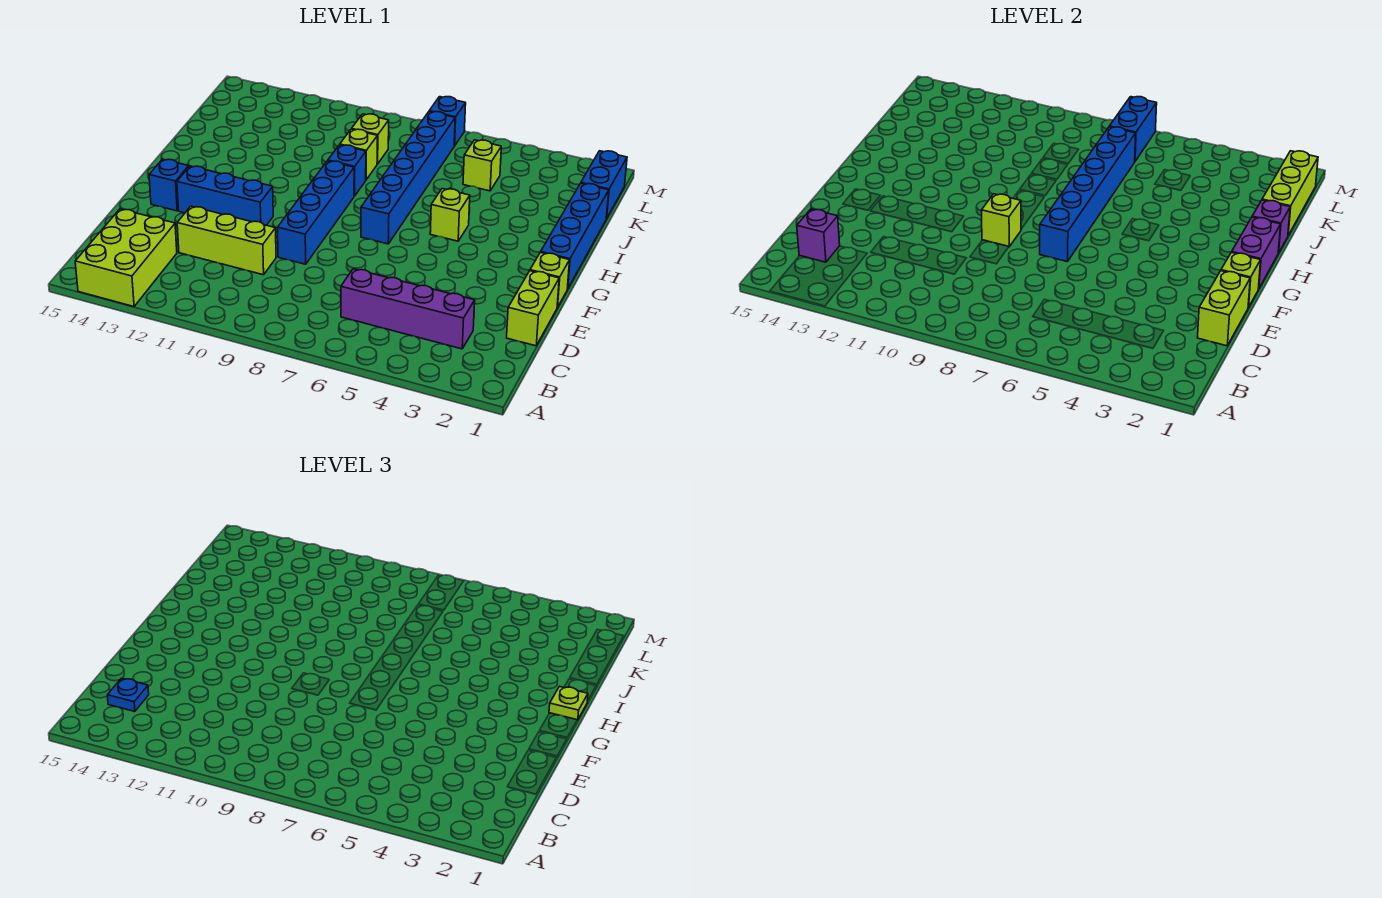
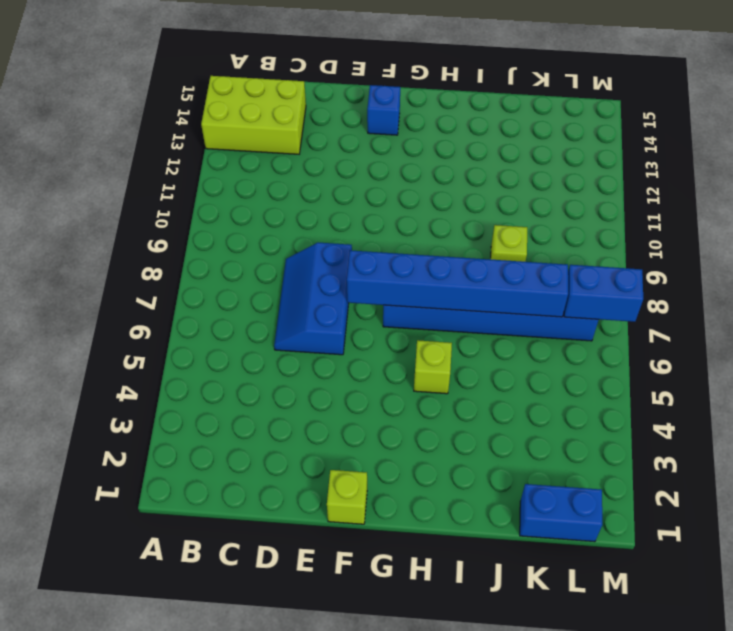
blue slope D6:E8 level 1 top E -> none
none -> purple brick C3:C6 level 1
none -> lime brick D1:E1 level 1
none -> lime brick D10:D12 level 1

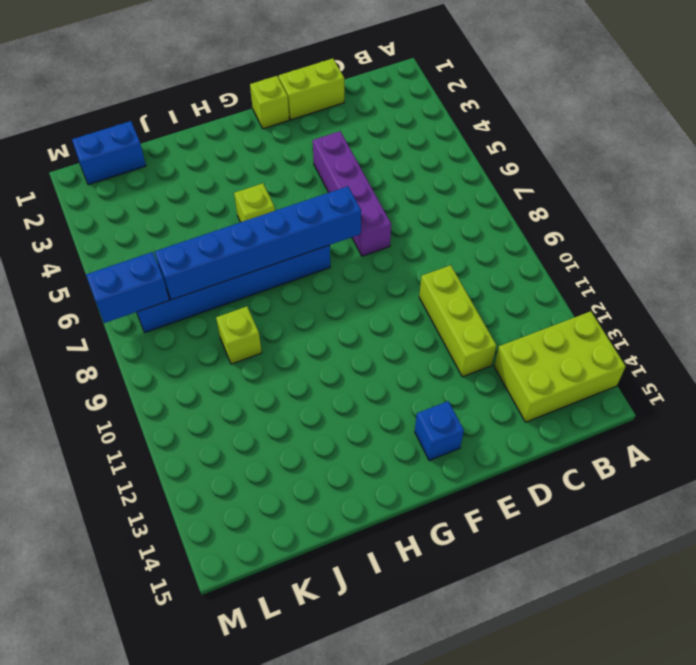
purple brick E4:E7 level 1 -> purple brick C3:C6 level 1
none -> blue brick E9:H9 level 1
none -> blue brick F11:F13 level 1
none -> blue brick G1:J1 level 1

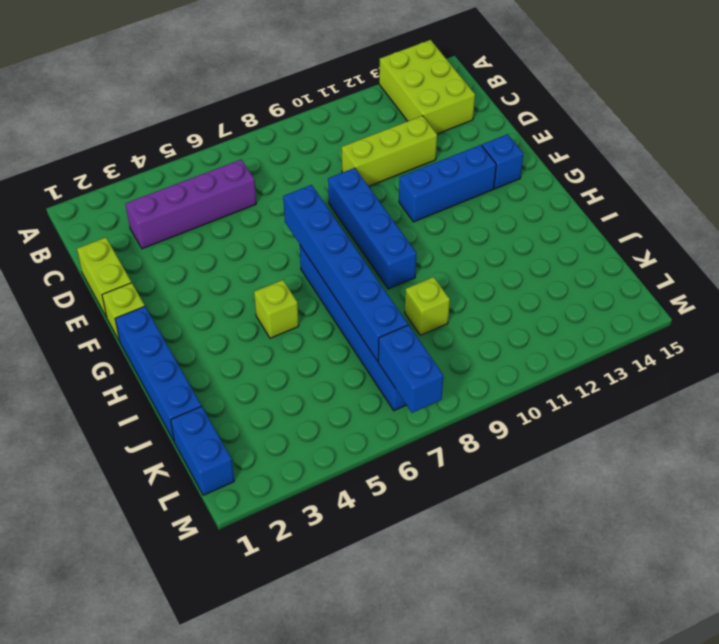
none -> blue brick I9 level 1
none -> lime brick K5 level 1
none -> lime brick K9 level 1

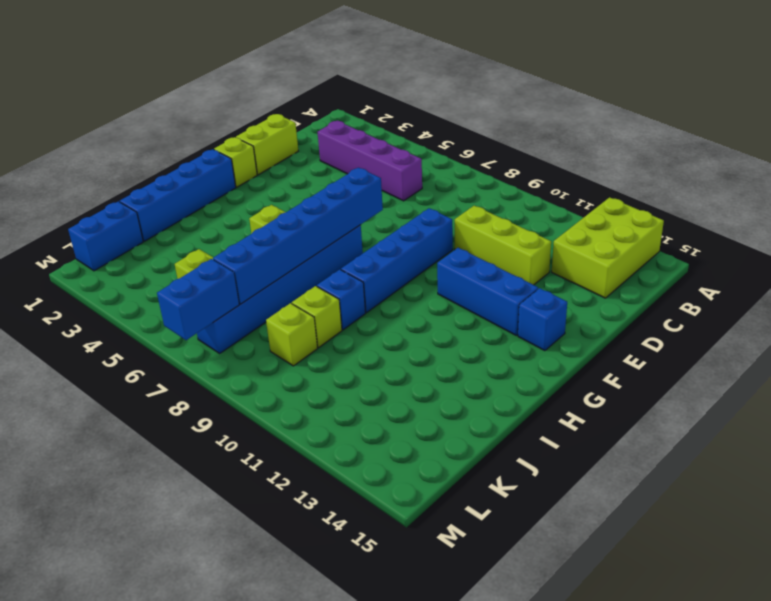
none -> blue brick M7 level 1
none -> purple brick C14 level 2
none -> lime brick D1:E1 level 2

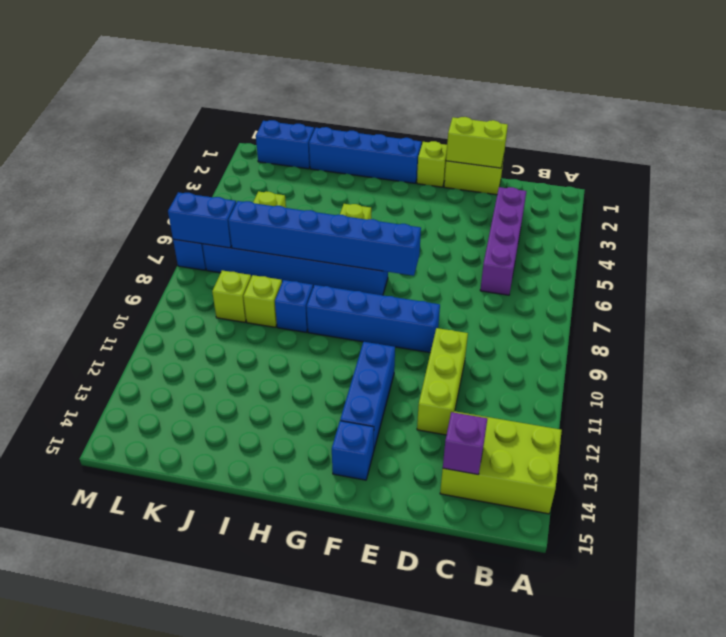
none -> lime brick F1 level 2
none -> lime brick F9 level 2
none -> purple brick G1:H1 level 2

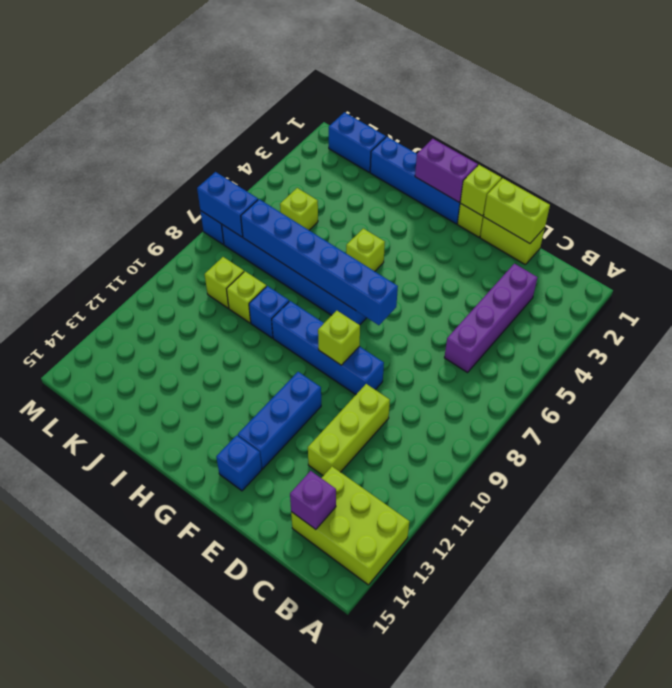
none -> purple brick I1 level 2
none -> lime brick J1:L1 level 2
none -> blue plate C14 level 3

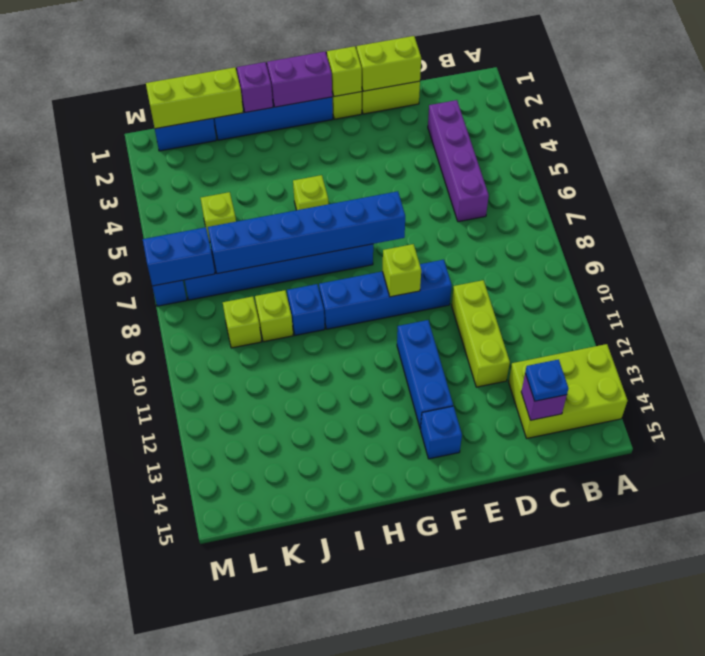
none -> lime plate H1 level 3

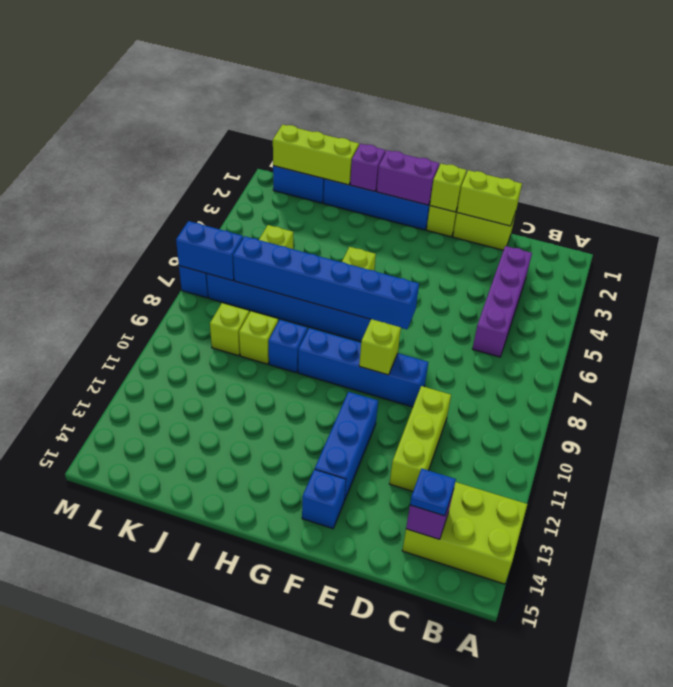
none -> lime plate H1 level 3

